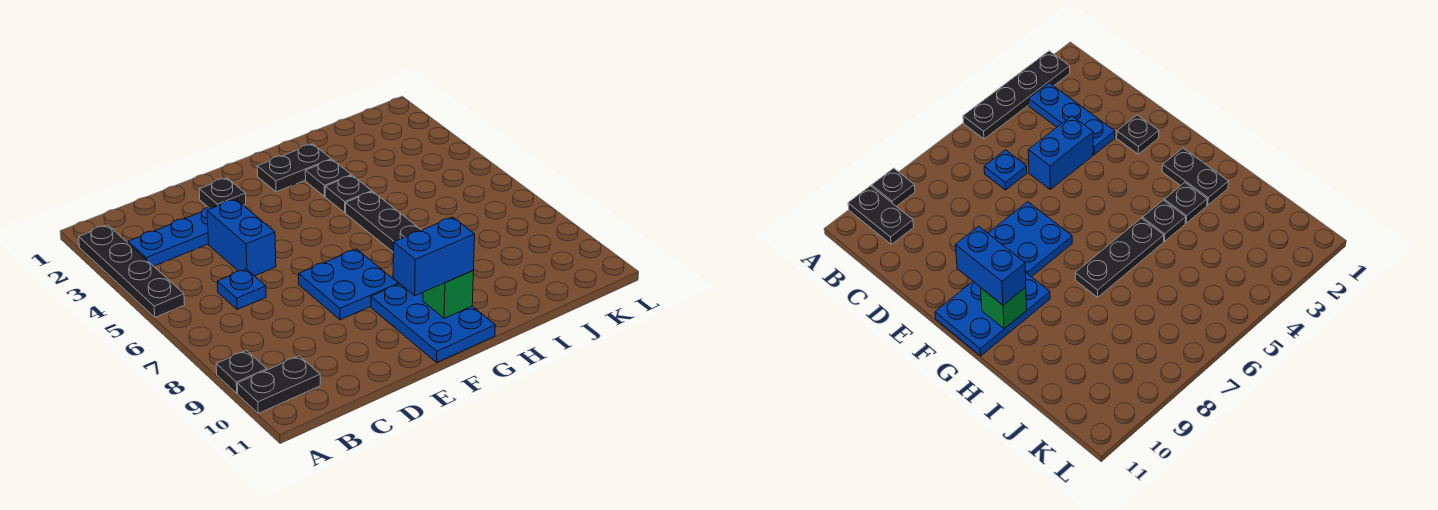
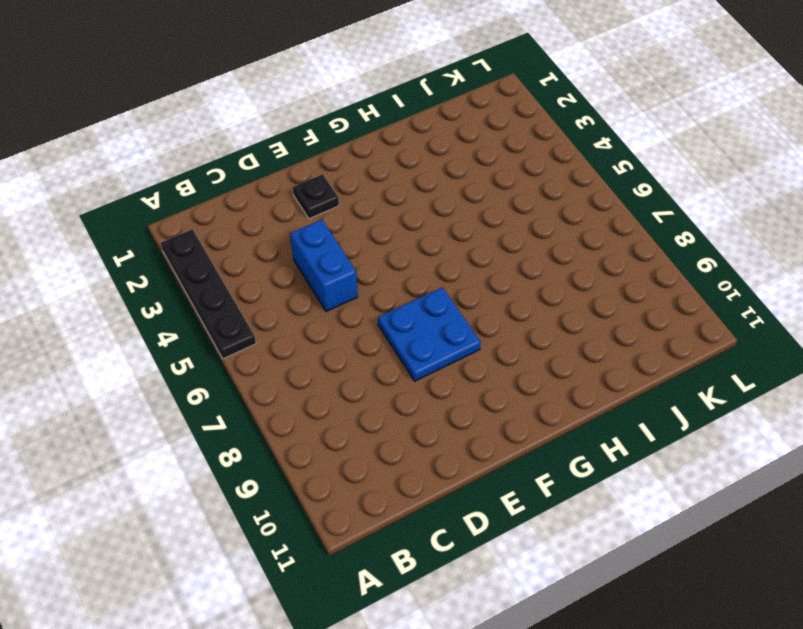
none -> black plate A9 level 1
none -> black plate A10:B10 level 1
none -> blue plate B3:D3 level 1

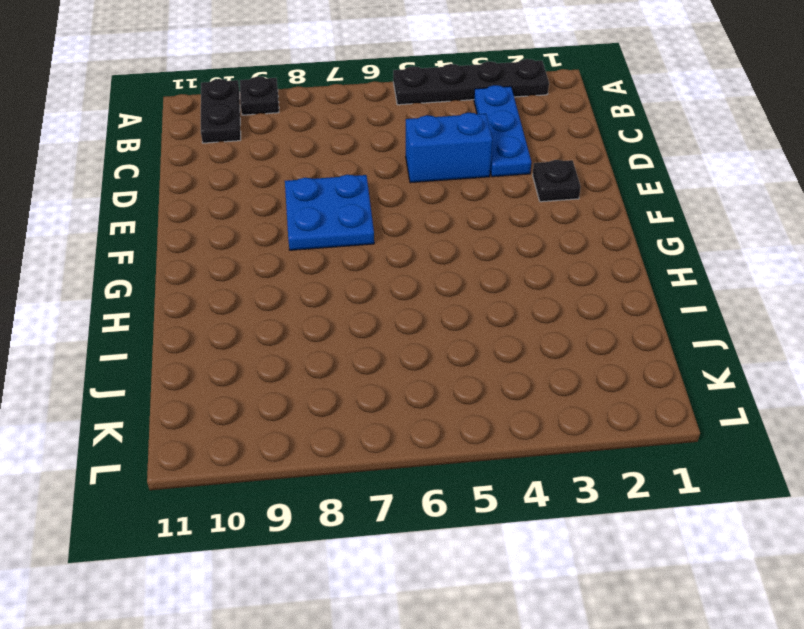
none -> blue plate C6 level 1
none -> blue plate F9:G11 level 1
none -> black plate G2:H2 level 1

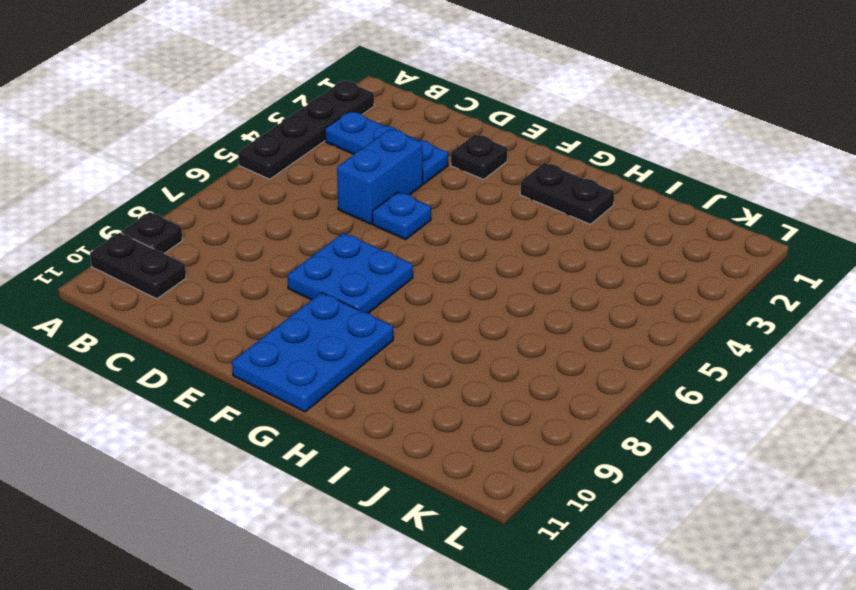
blue plate E5 level 1 -> blue plate C6 level 1
none -> black plate H3 level 1
none -> black plate H4 level 1
none -> black plate H5:H7 level 1

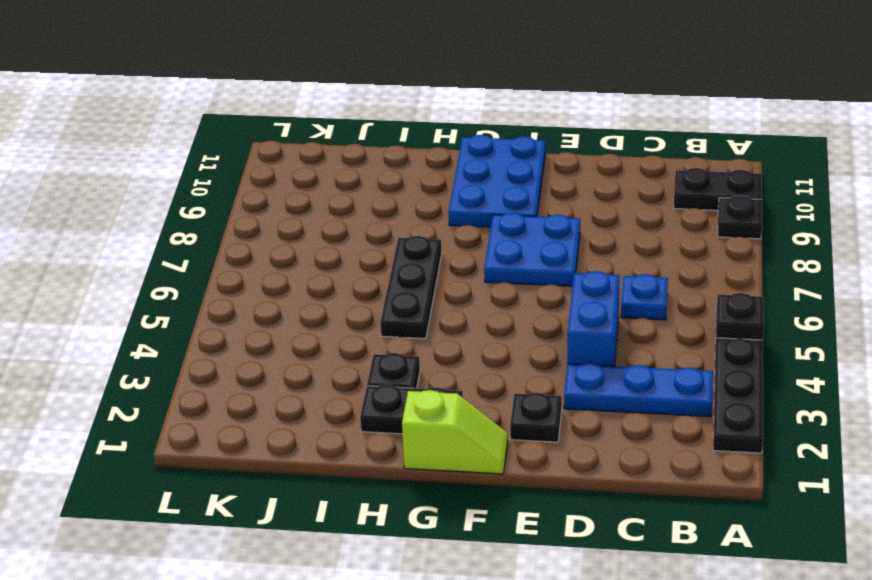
black plate A5 level 2 -> black plate H4 level 1
lime slope F1:G1 level 1 top G -> none
none -> green brick G10 level 2
none -> blue brick F10:G10 level 3

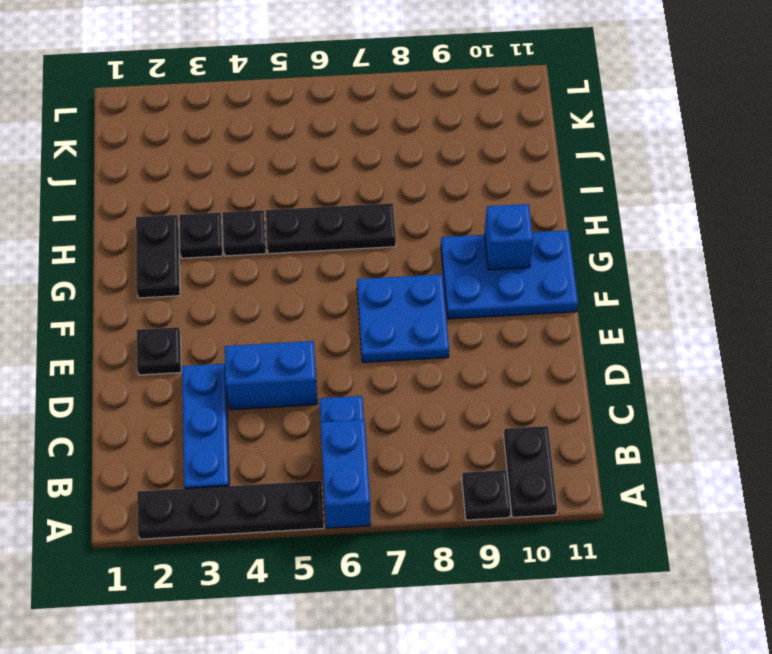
blue brick A6:B6 level 1 -> blue brick F10:G10 level 3
blue brick G10 level 2 -> green brick G10 level 2

